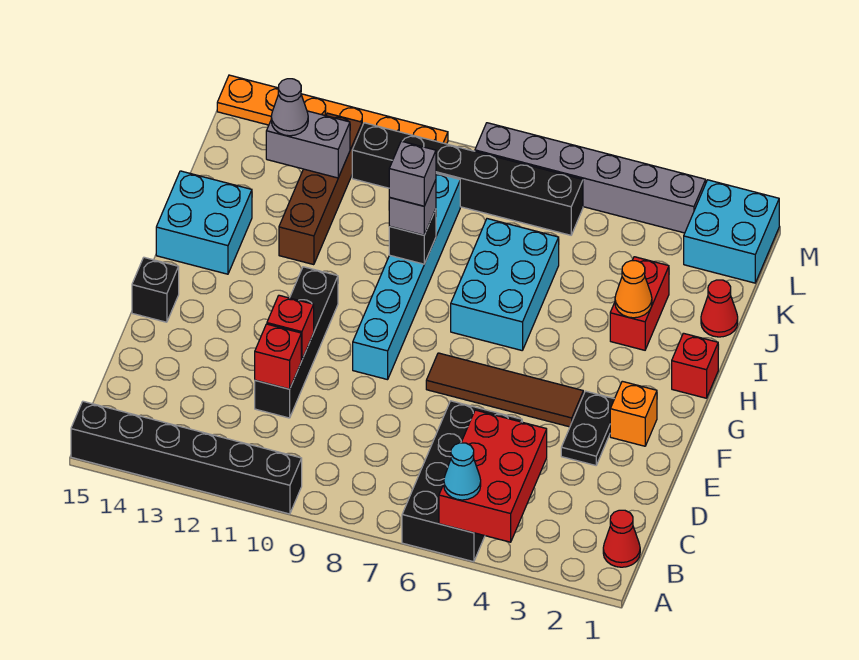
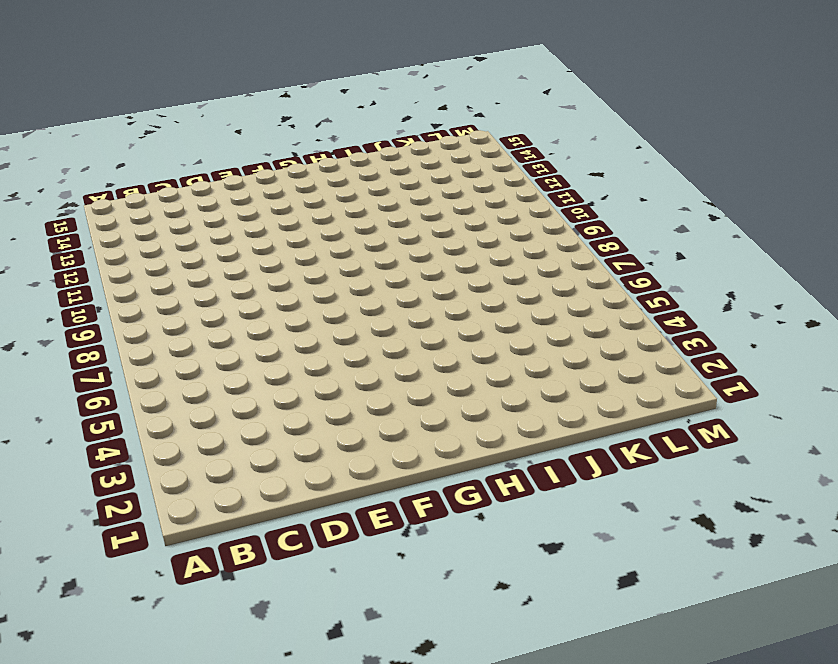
none -> black brick A5:D6 level 1
none -> black brick A10:A15 level 1
none -> red cone B1 level 1

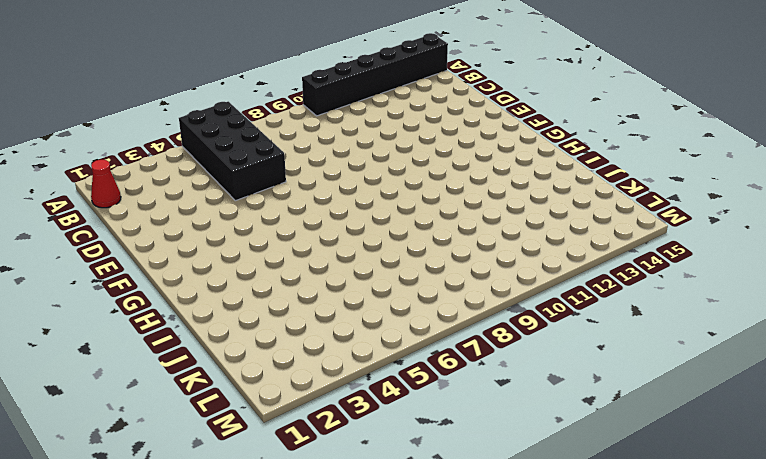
none -> black brick D11:G11 level 1
none -> black plate E3:F3 level 1
none -> orange brick F2 level 1

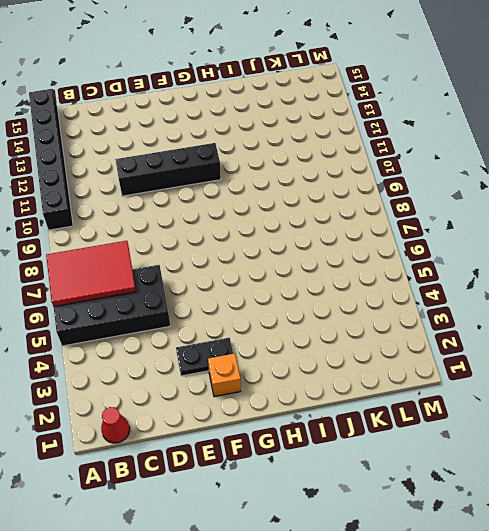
red tile A6:C7 level 2 -> none
none -> brown tile F4:F7 level 1
none -> cyan brick F9:K9 level 1
none -> black brick F15 level 1

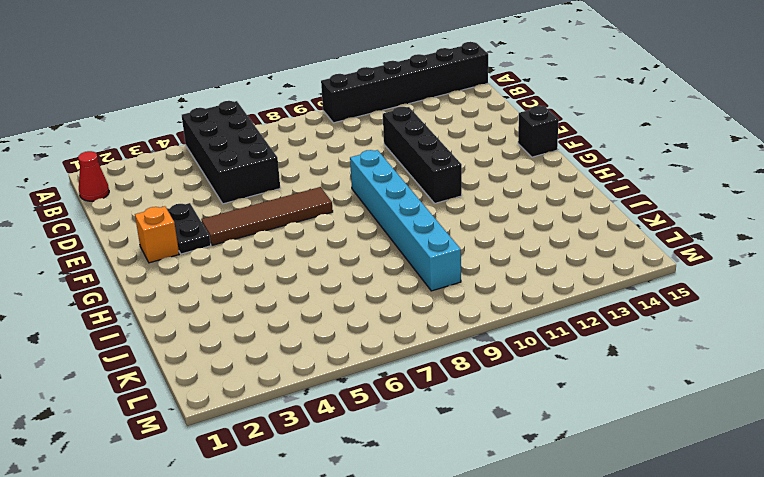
none -> red brick H1 level 1
none -> cyan brick H6:J7 level 1
none -> cyan brick H14:I15 level 1

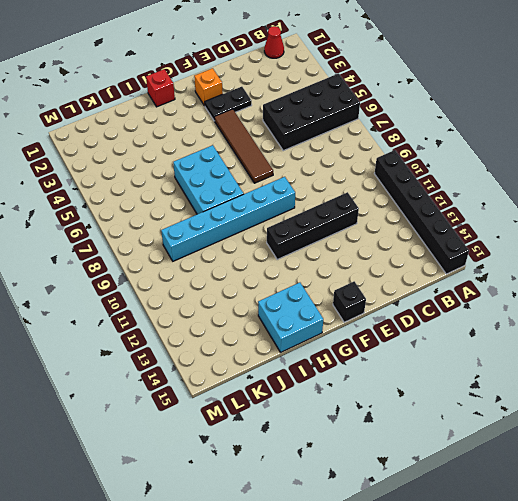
cyan brick H6:I8 level 1 -> cyan brick H6:J7 level 1
none -> red brick I3:J3 level 1
none -> brown brick I12:L12 level 1
none -> red cone J1 level 1

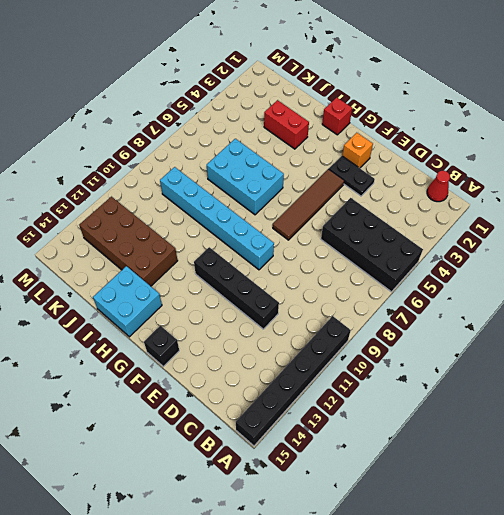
brown brick I12:L13 level 1 -> brown brick I12:L12 level 1
none -> red cone J1 level 1
none -> cyan brick L1:M2 level 1
none -> black brick L6:L11 level 1

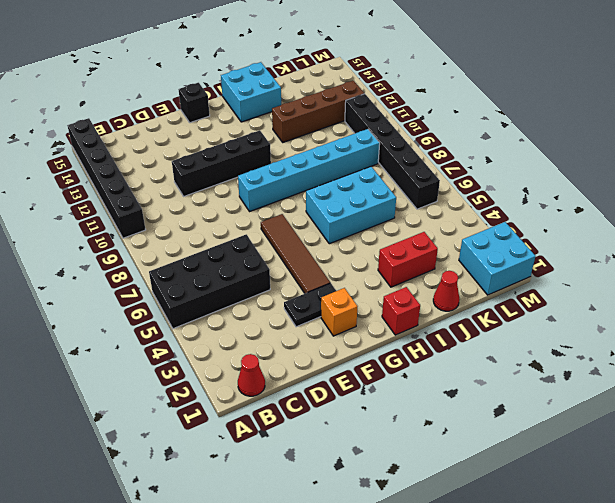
none -> grey brick M3:M8 level 1
none -> orange plate M10:M15 level 1
none -> red brick A4:C5 level 2

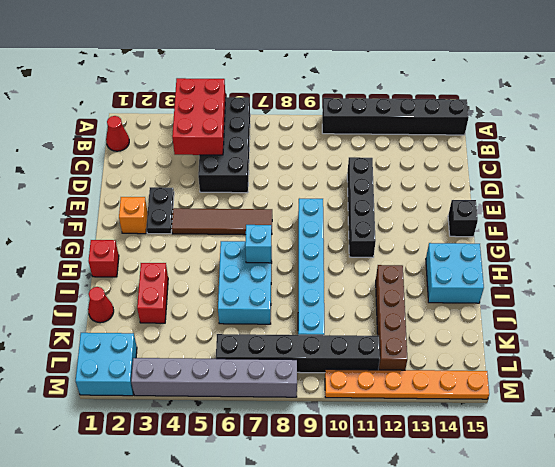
cyan brick H7 level 2 -> none
none -> red brick D11 level 2
none -> red brick E11 level 2
none -> orange cone I3 level 2

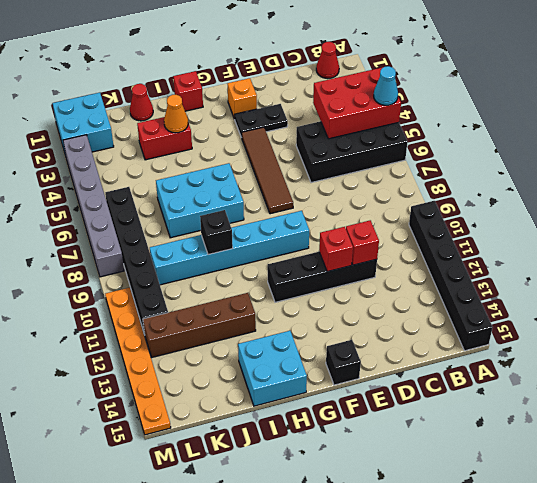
none -> grey brick K12:K13 level 2
none -> grey brick I9 level 3
none -> grey cone K13 level 3

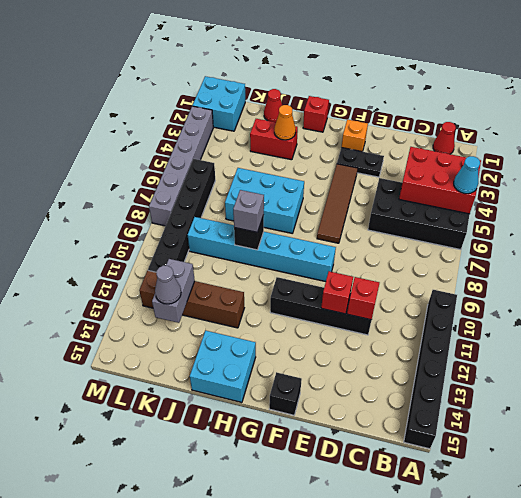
none -> orange plate M10:M15 level 1
none -> grey brick I9 level 4

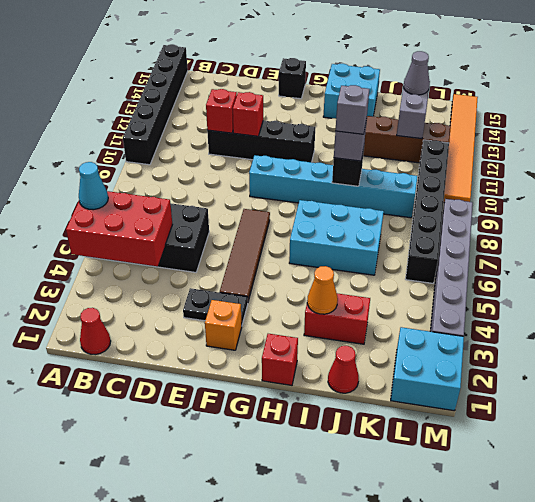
orange tile M10:M15 level 1 -> orange plate M10:M15 level 1

